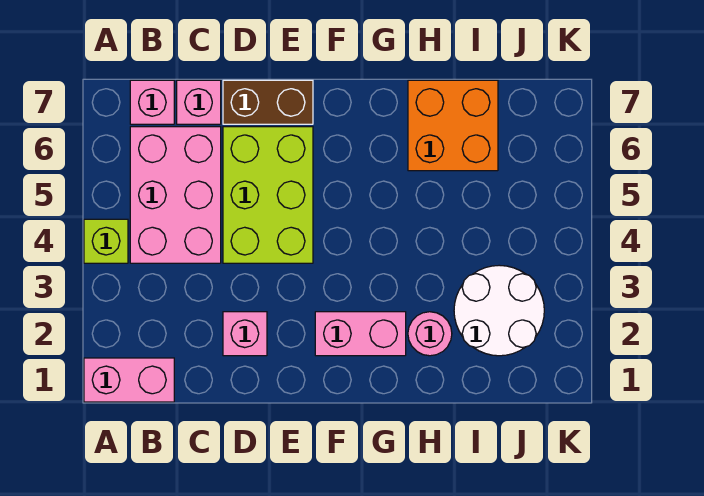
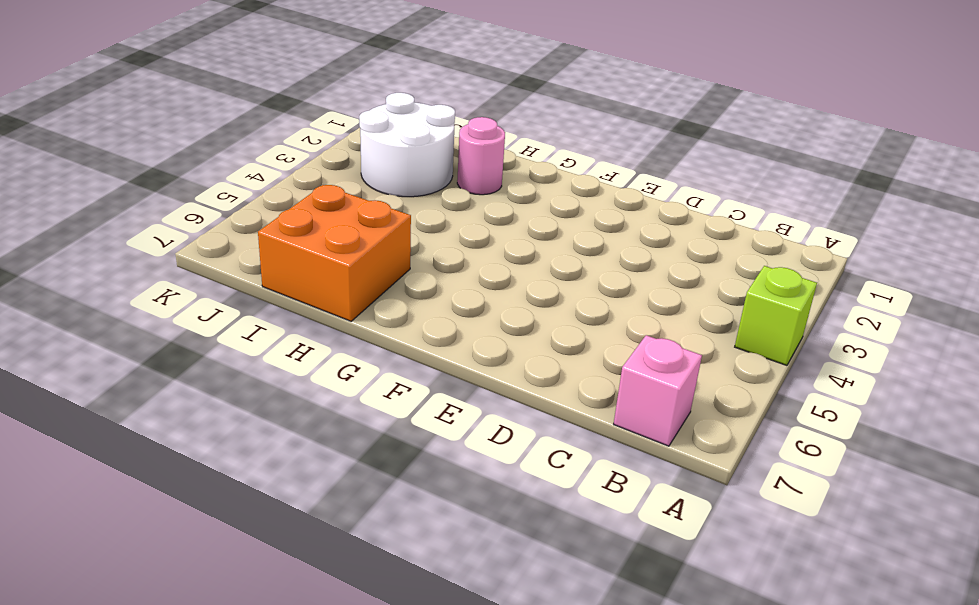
none -> pink brick A1:B1 level 1
none -> pink brick B4:C6 level 1
none -> pink brick C7 level 1

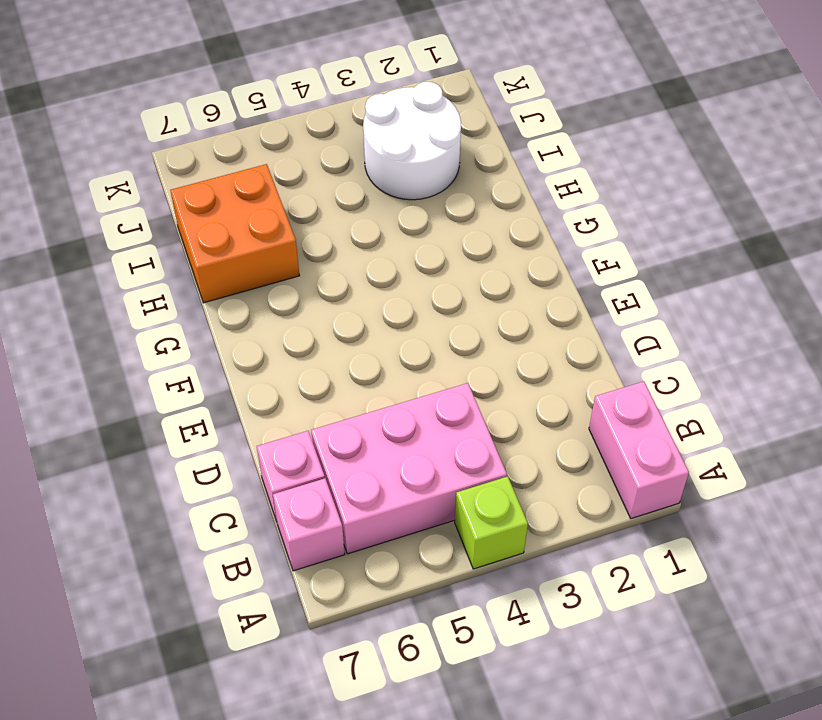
none -> pink brick D2 level 1
none -> lime brick D4:E6 level 1
none -> brown brick D7:E7 level 1

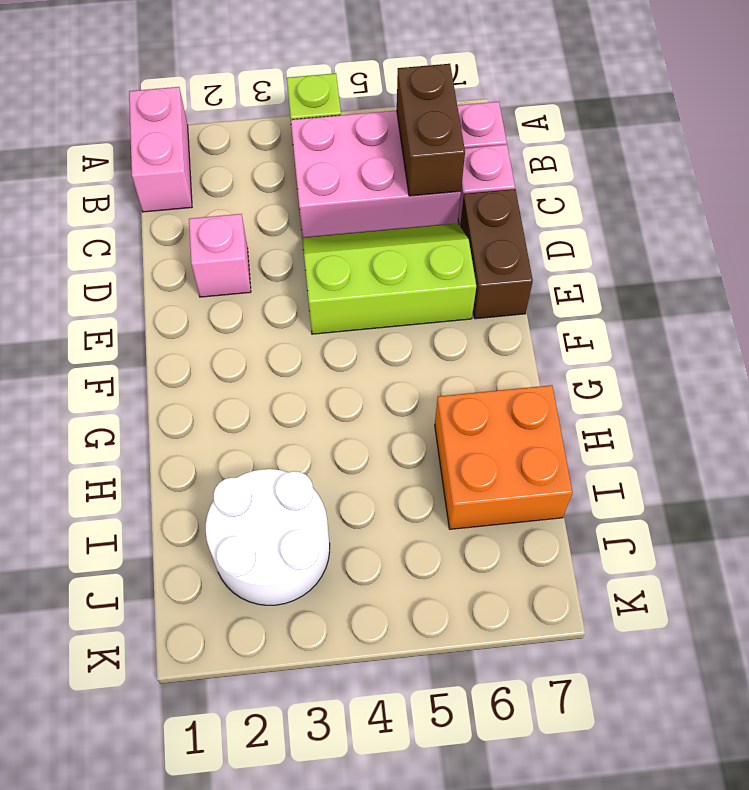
brown brick B6:C6 level 2 -> none
lime slope D4:E6 level 1 top E -> lime brick D4:E6 level 1
none -> pink brick F2:G2 level 1
none -> pink round brick H2 level 1

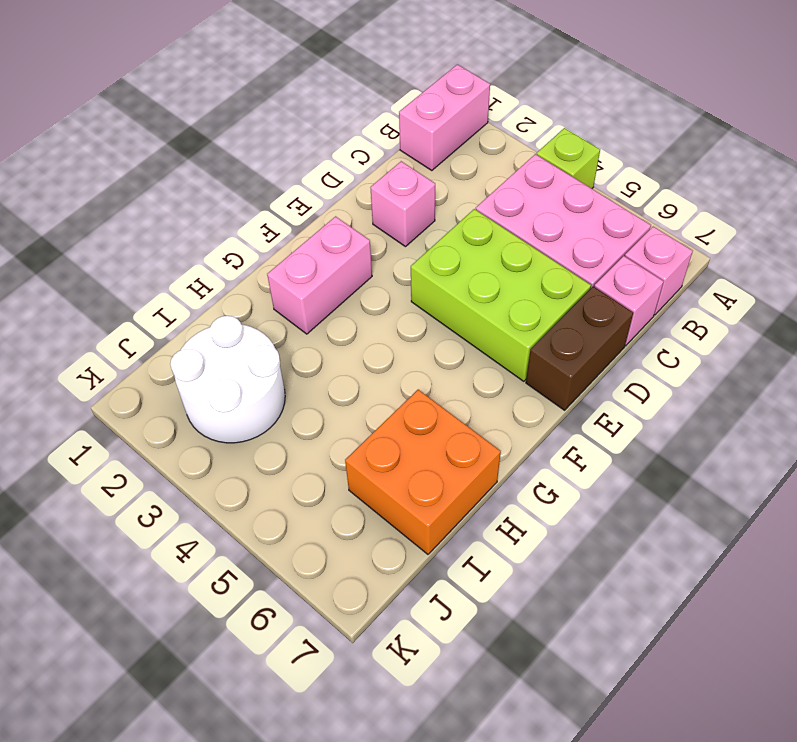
none -> pink round brick H2 level 1

